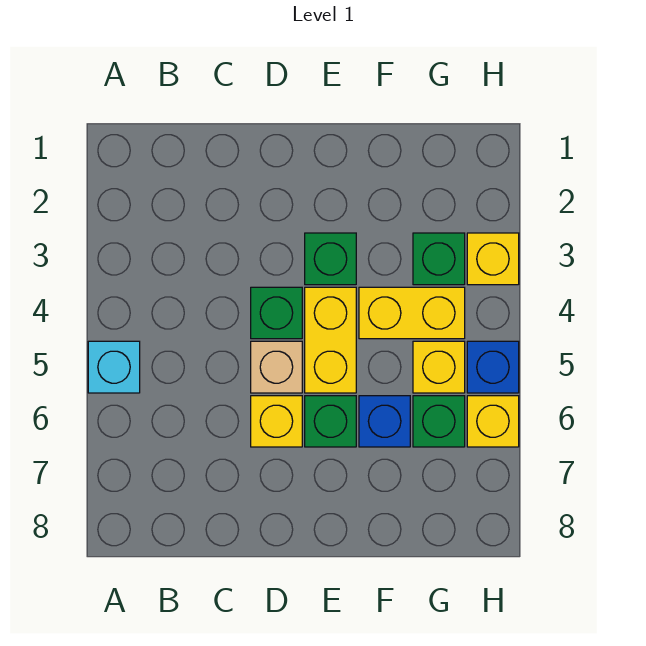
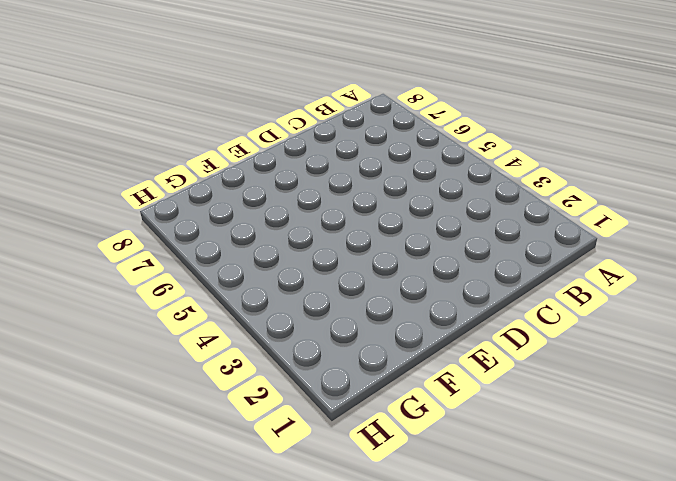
none -> cyan brick A5 level 1
none -> green brick D4 level 1
none -> tan brick D5 level 1

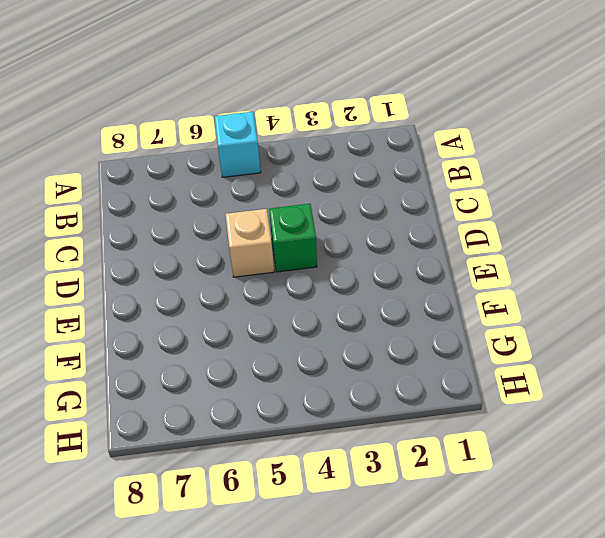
none -> yellow brick D6 level 1
none -> green brick E3 level 1
none -> yellow brick E4:E5 level 1

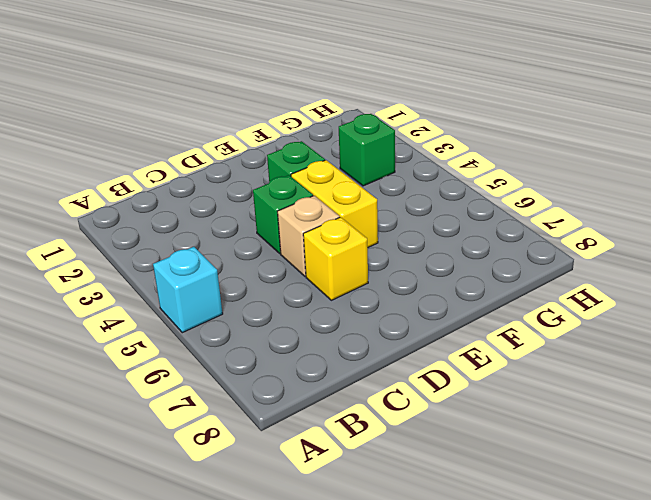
none -> green brick E6 level 1
none -> yellow brick F4:G4 level 1
none -> blue brick F6 level 1

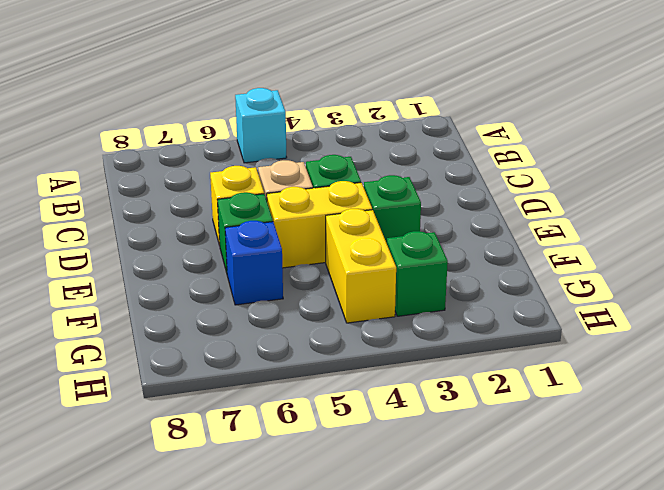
none -> yellow brick G5 level 1
none -> green brick G6 level 1
none -> yellow brick H3 level 1

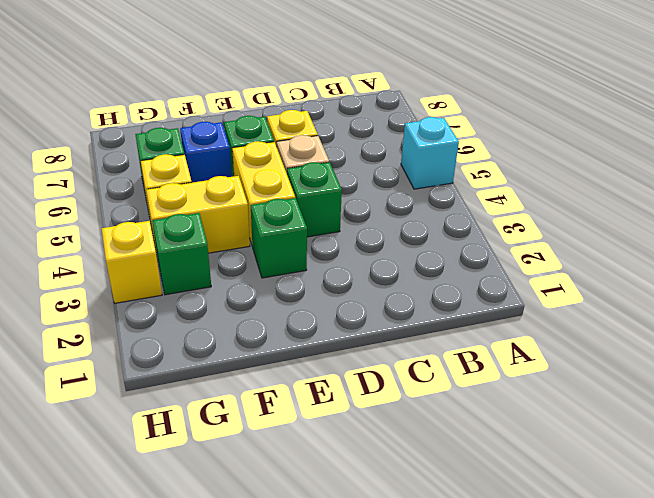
none -> blue brick H5 level 1
none -> yellow brick H6 level 1

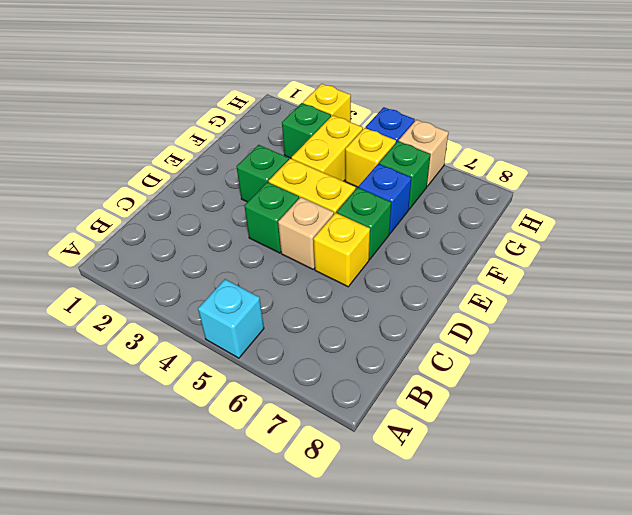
tan brick H6 level 1 -> yellow brick H6 level 1

